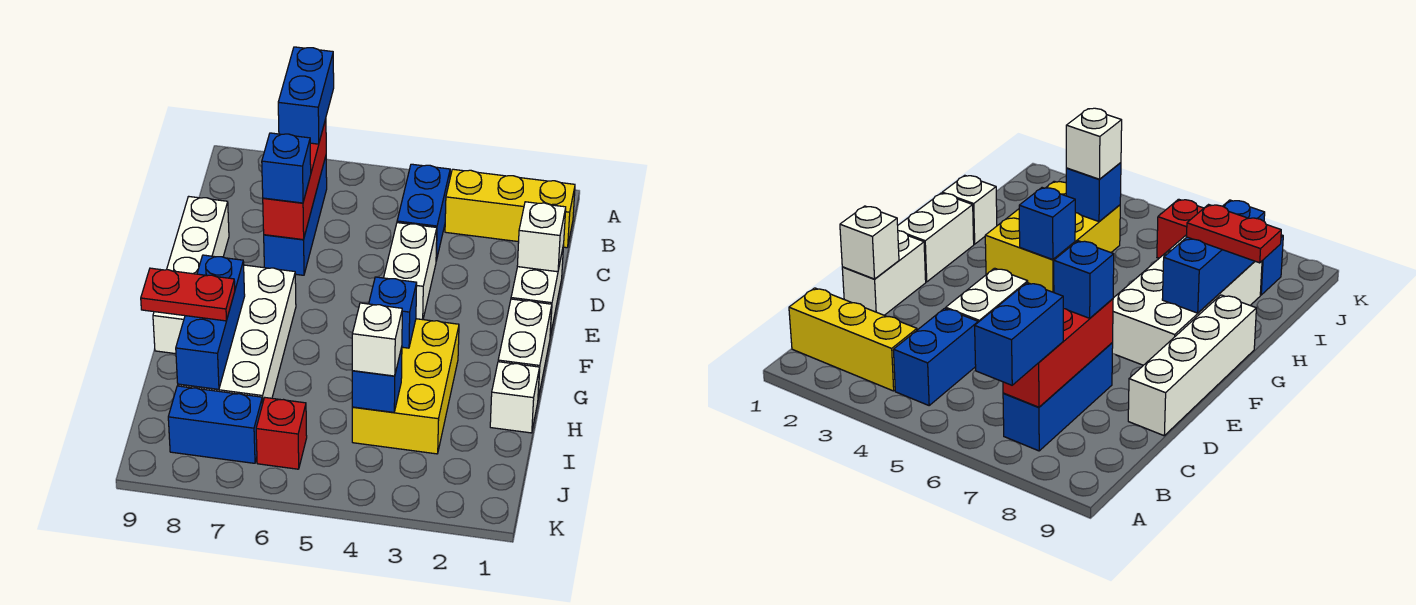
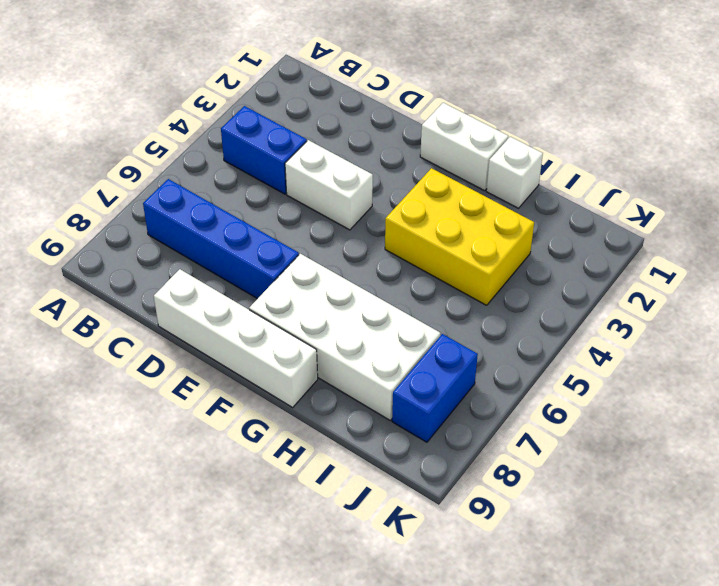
blue brick B7:E7 level 1 -> blue brick B7:D7 level 1
none -> yellow brick B1:B3 level 1
none -> white brick D1:E1 level 1
none -> red brick J6 level 1

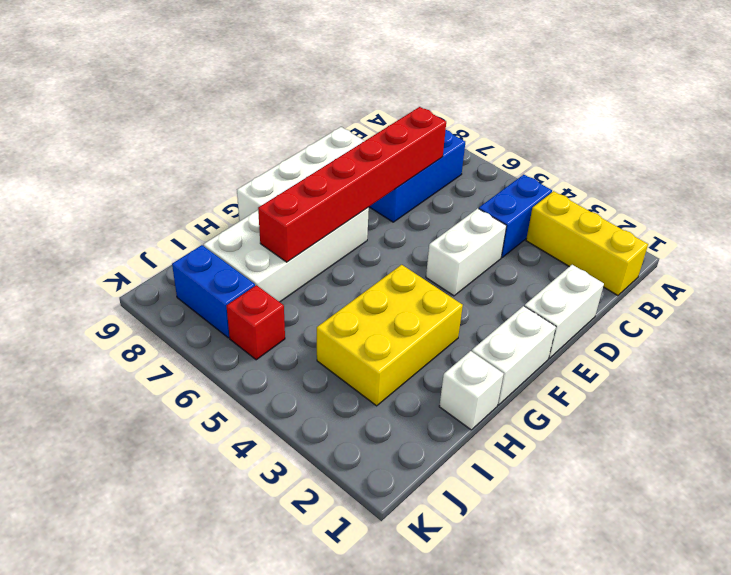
red brick C7:H7 level 2 -> red brick B7:D7 level 2
none -> white brick D1 level 2
none -> blue brick G4 level 2
none -> blue brick G8:I8 level 2

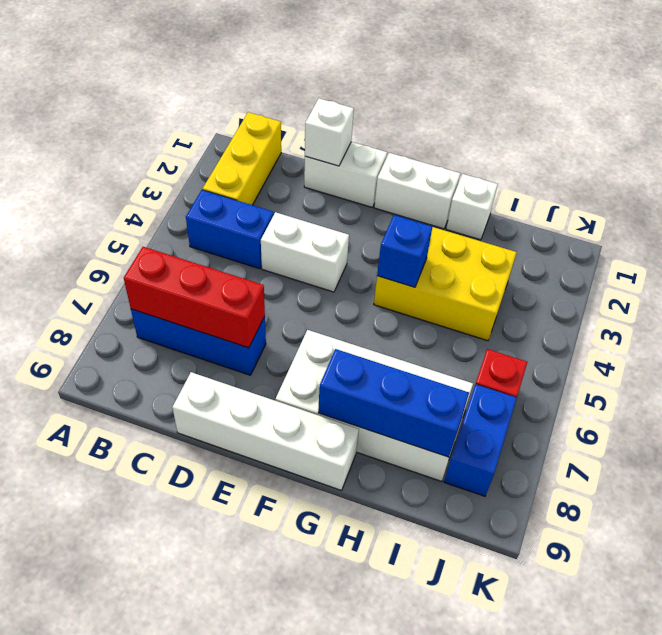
none -> blue brick I4 level 2
none -> blue brick A7:B7 level 3
none -> blue brick D7 level 3

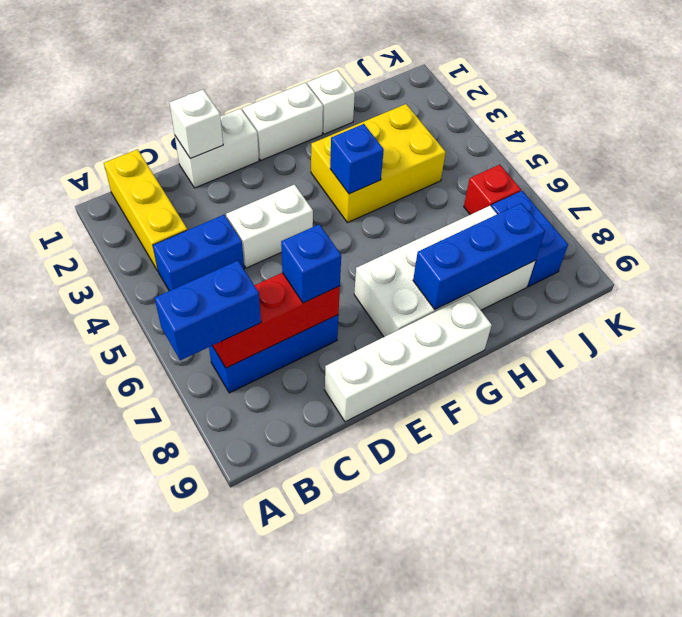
none -> blue brick I4 level 2
none -> red plate H8:H9 level 3
none -> white brick I4 level 3

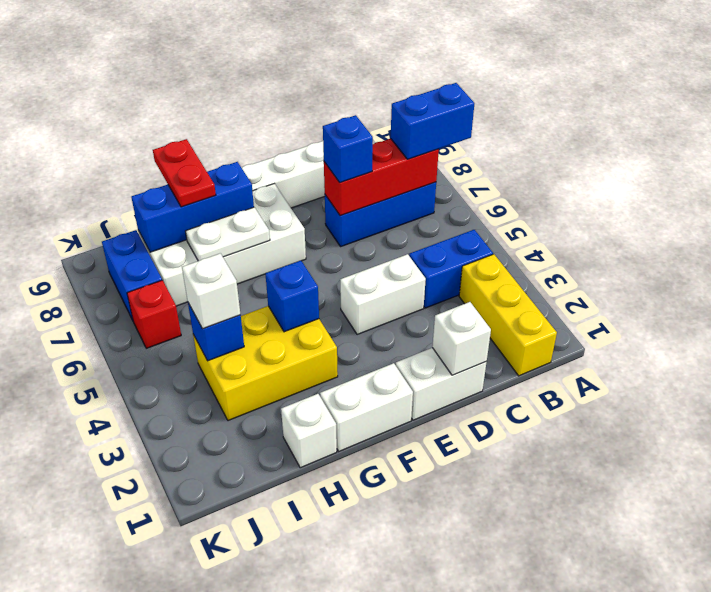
white plate G7:H7 level 2 -> none

